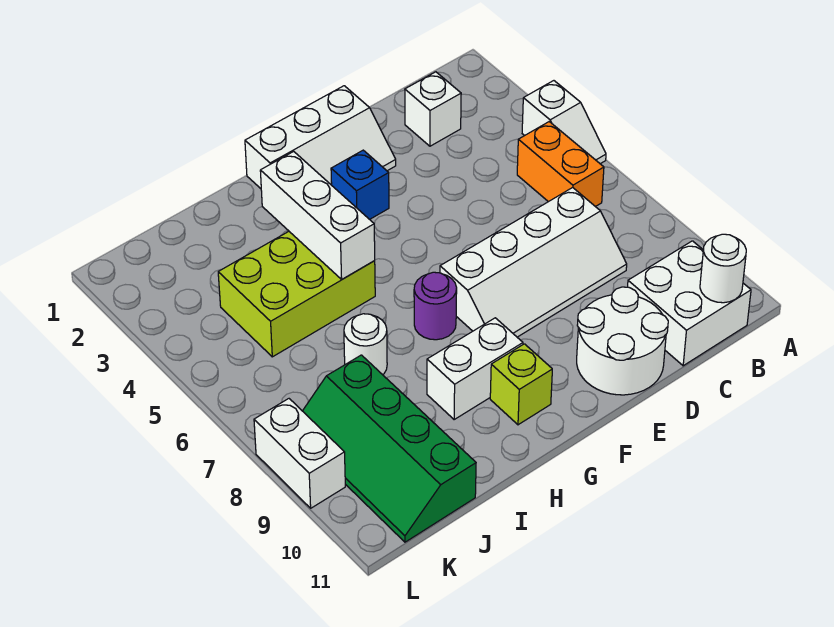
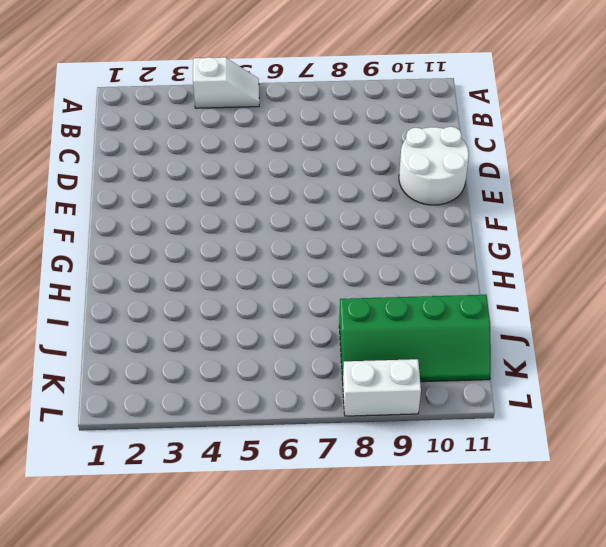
none -> orange brick B5:B6 level 1
none -> white brick B10:C11 level 1
none -> white brick C2 level 1

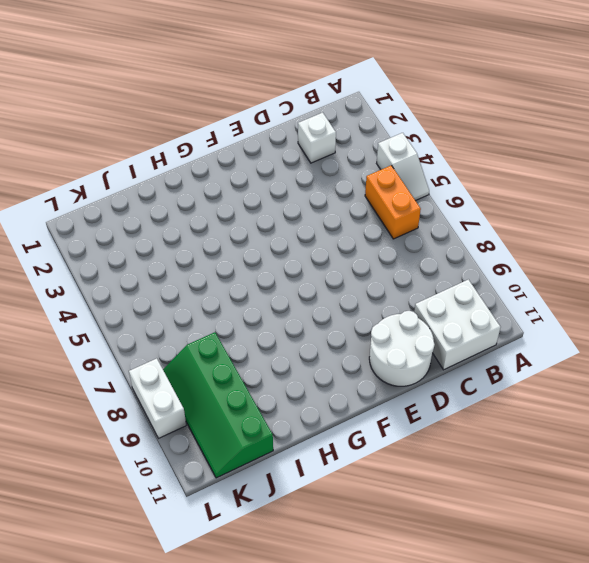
none -> white slope C7:F8 level 1 top 7
none -> white slope E1:G2 level 1 top 1
none -> blue brick F3 level 1

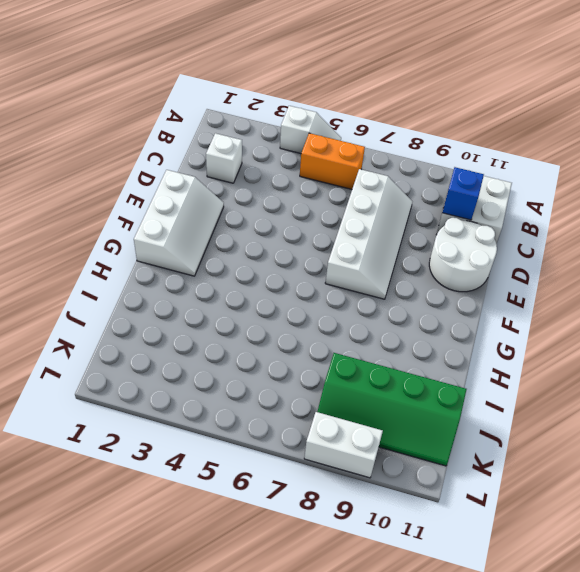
blue brick C10 level 2 -> blue brick F3 level 1
none -> purple round brick G7 level 1
none -> white brick G9:H9 level 1
none -> lime brick G10 level 1

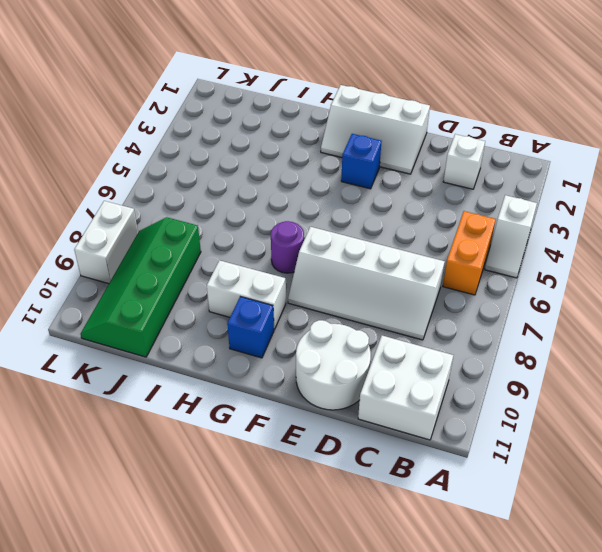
blue brick G10 level 1 -> lime brick G10 level 1
none -> lime brick H4:J5 level 1
none -> white round brick I7 level 1
none -> white round brick B11 level 2

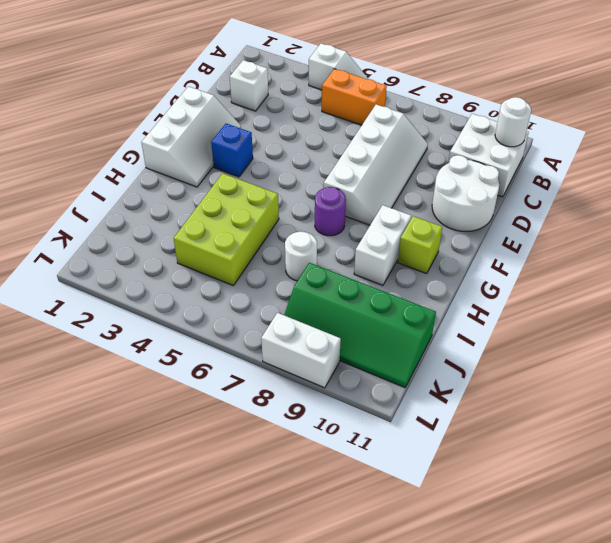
none -> white brick H3:H5 level 2

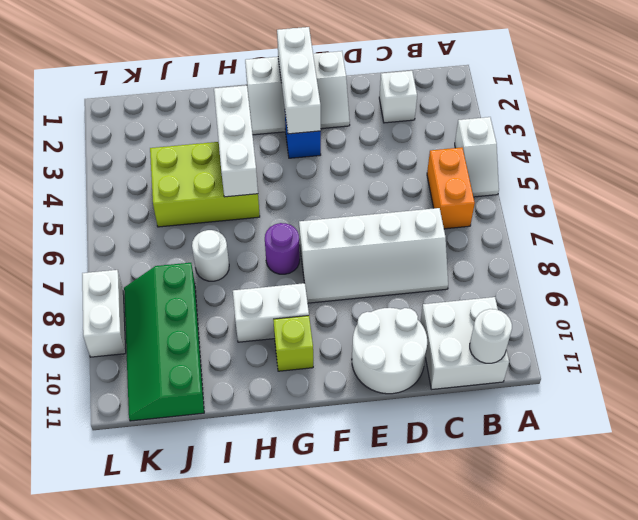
white brick F1:F3 level 2 -> none

